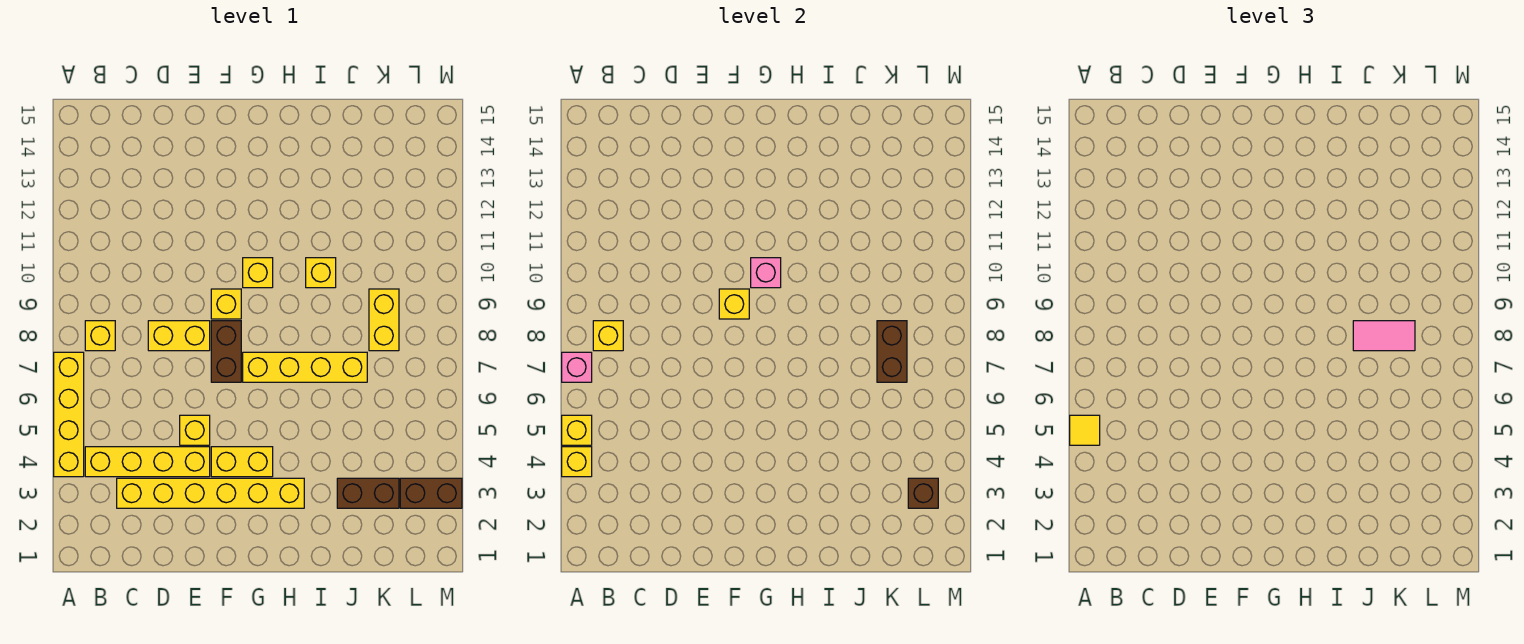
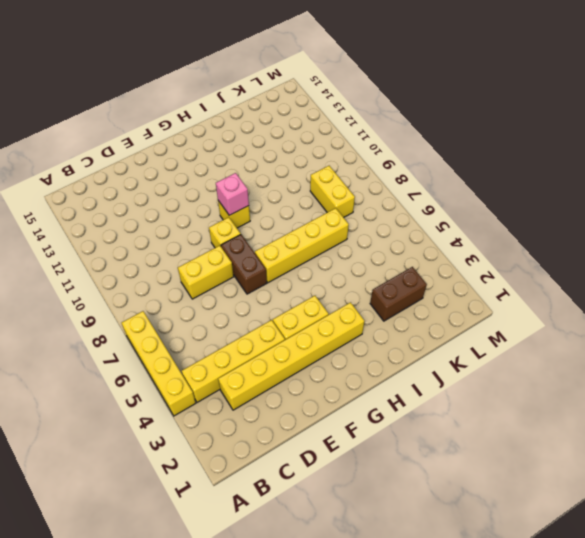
none -> yellow brick B8 level 1
none -> yellow brick E5 level 1
none -> yellow brick I10 level 1

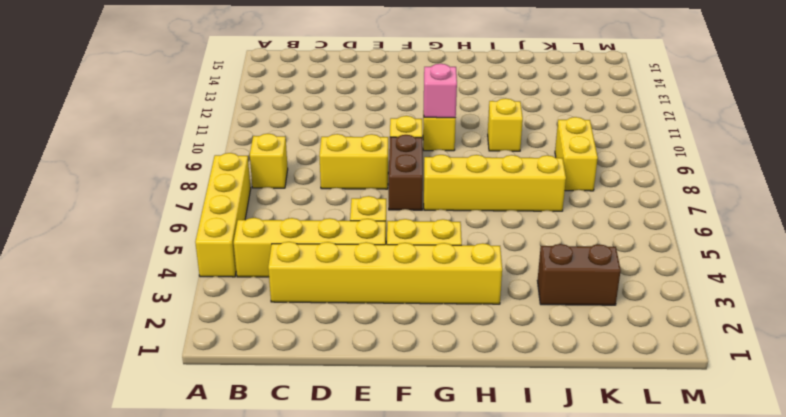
none -> brown brick L3:M3 level 1
none -> yellow brick A4 level 2
none -> yellow brick A5 level 2

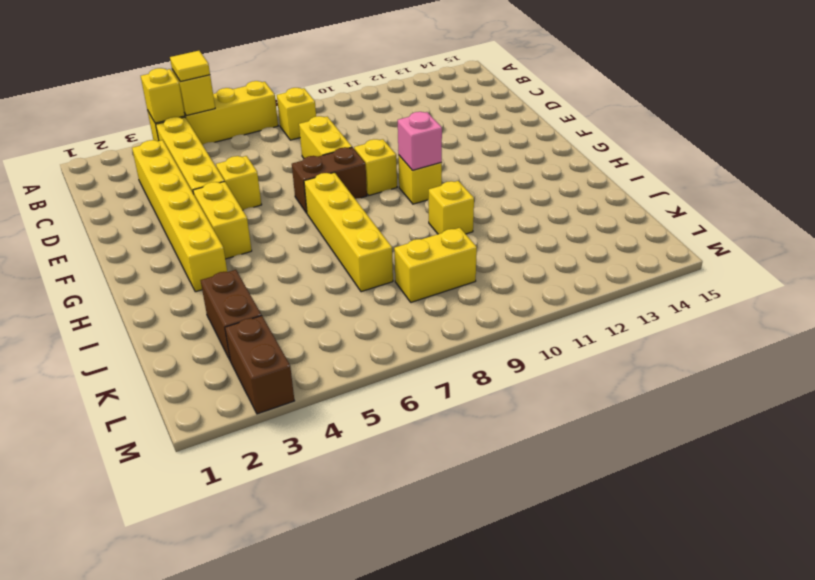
none -> pink brick A7 level 2
none -> yellow brick B8 level 2
none -> yellow brick F9 level 2

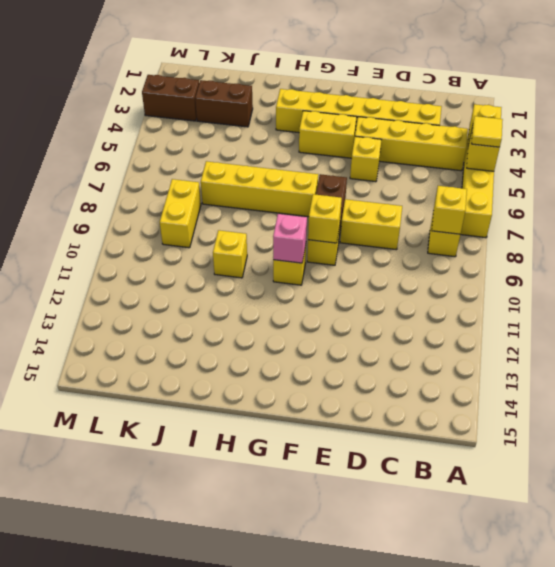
none -> pink brick A7 level 2
none -> brown brick K7:K8 level 2
none -> brown brick L3 level 2

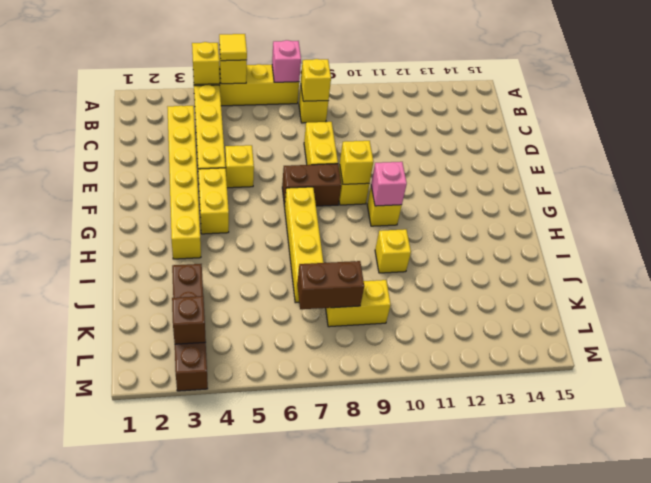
none -> pink tile J8:K8 level 3

